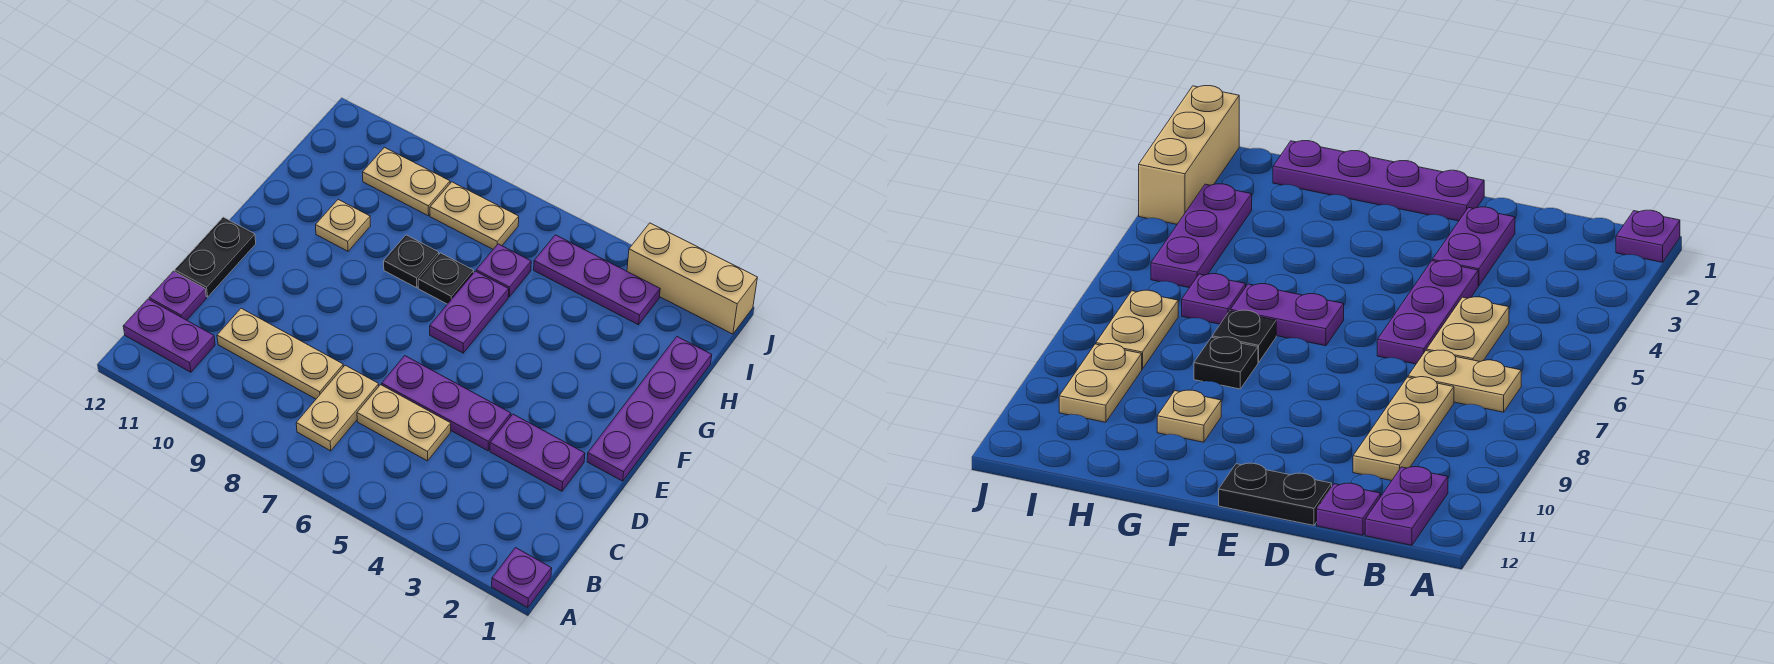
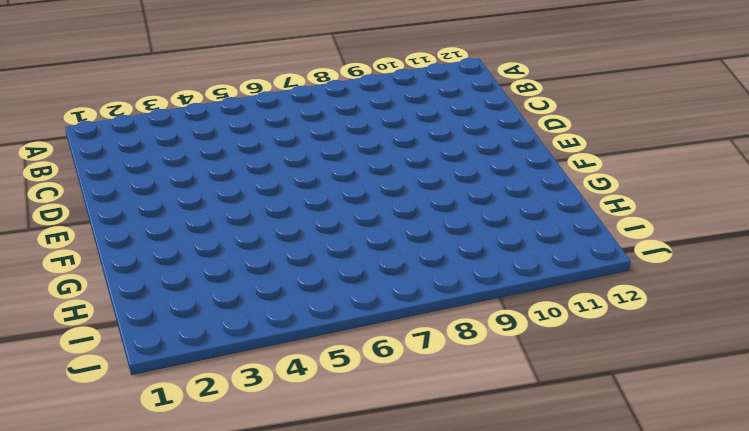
none -> purple plate A1 level 1
none -> tan plate B7:C7 level 1
none -> purple plate B11:B12 level 1

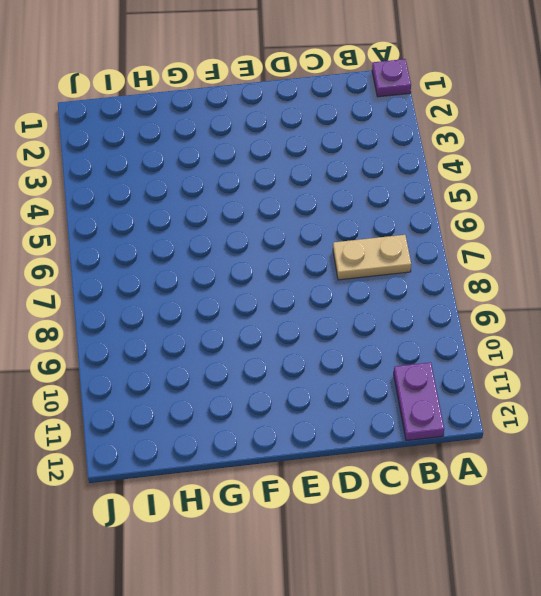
none -> tan plate C5:C6 level 1
none -> tan plate C8:C10 level 1
none -> purple plate C12 level 1

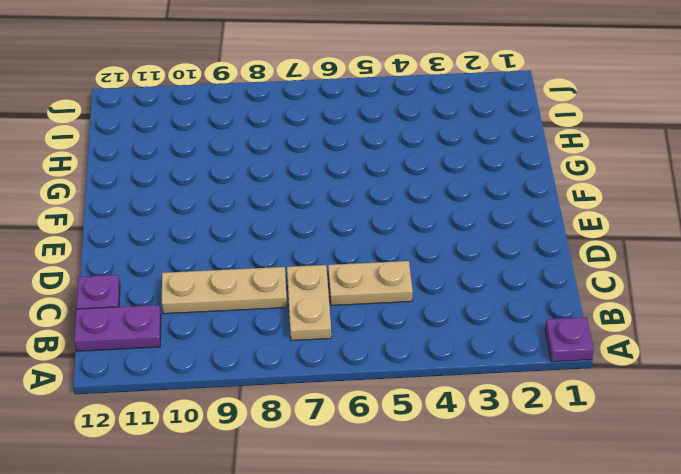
none -> purple plate D2:D3 level 1
none -> purple plate D4:D6 level 1
none -> black plate D12:E12 level 1

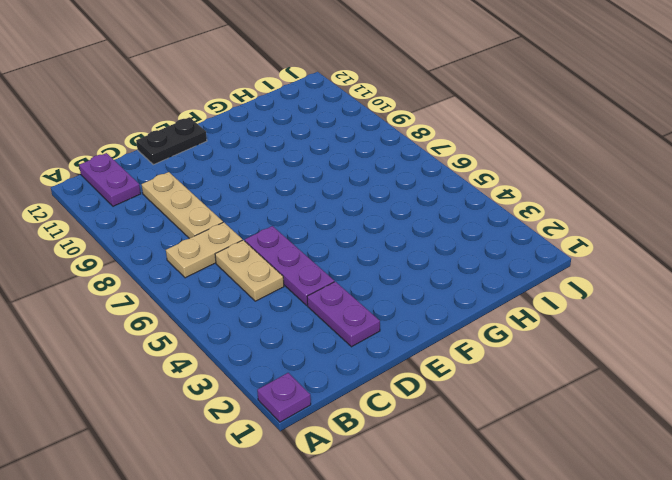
none -> purple plate C12 level 1
none -> purple plate E1:H1 level 1
none -> purple plate F6:G6 level 1

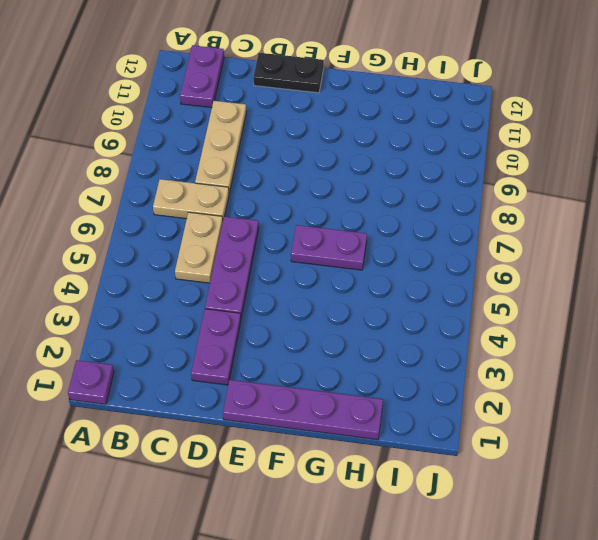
none -> purple plate C12 level 1
none -> black plate G7 level 1
none -> black plate G8 level 1

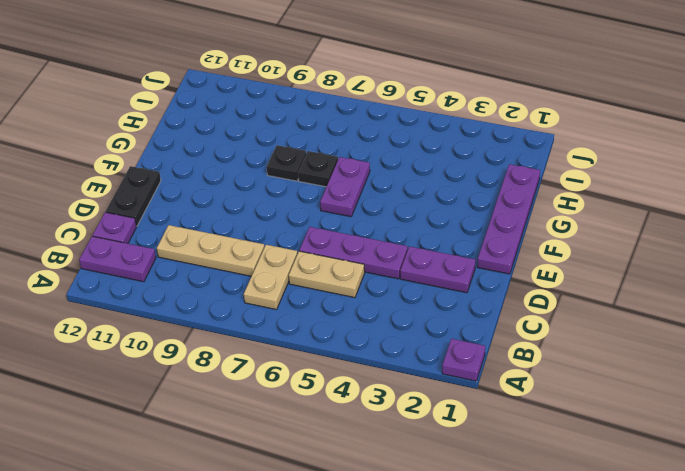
none -> tan plate G10 level 1
none -> purple plate H6 level 1
none -> purple plate I3:I5 level 1

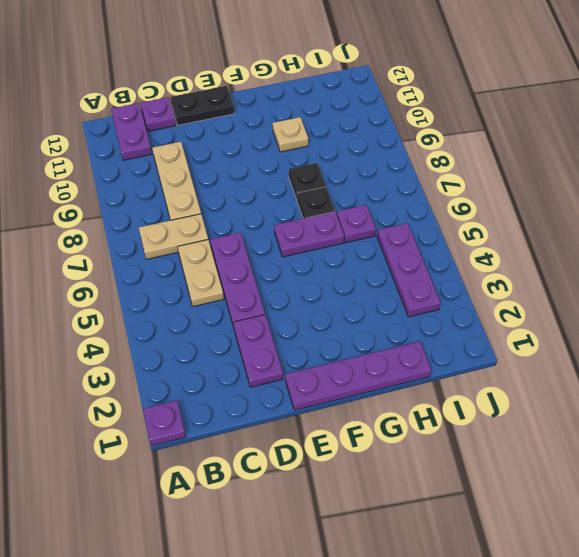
none -> tan plate I7:I8 level 1
none -> tan plate I9:I10 level 1
none -> tan brick J1:J3 level 1

